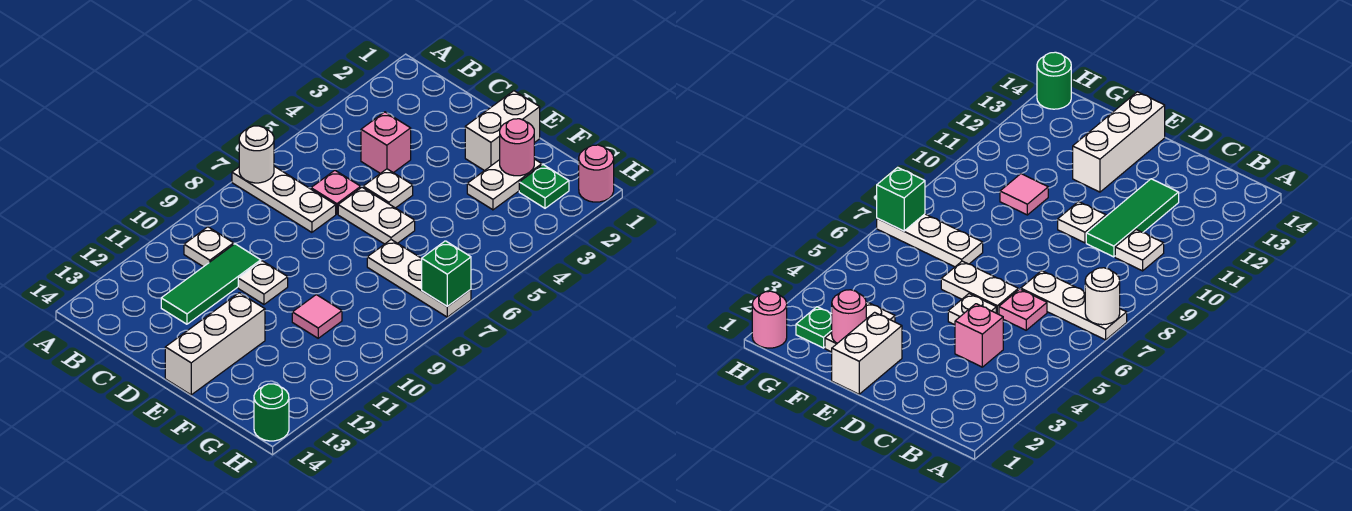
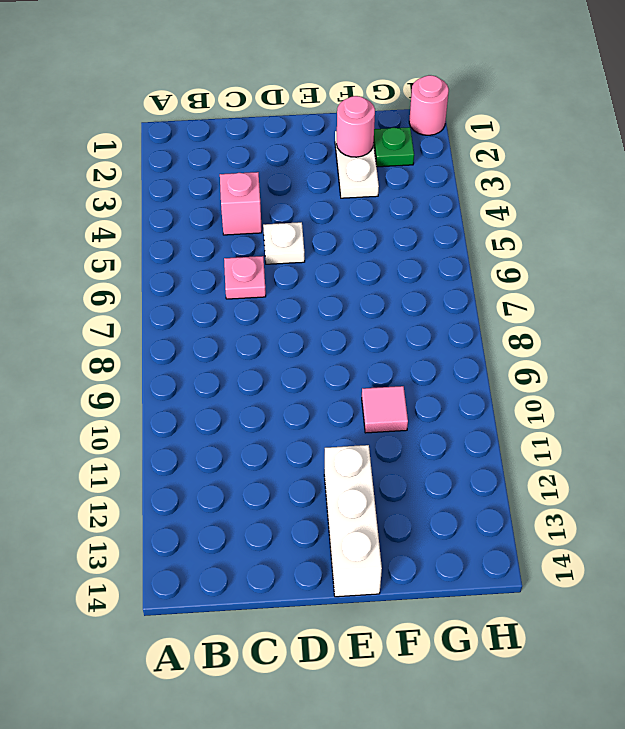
none -> white plate A7:C7 level 1
none -> white plate B10 level 1
none -> green tile C10:C12 level 1

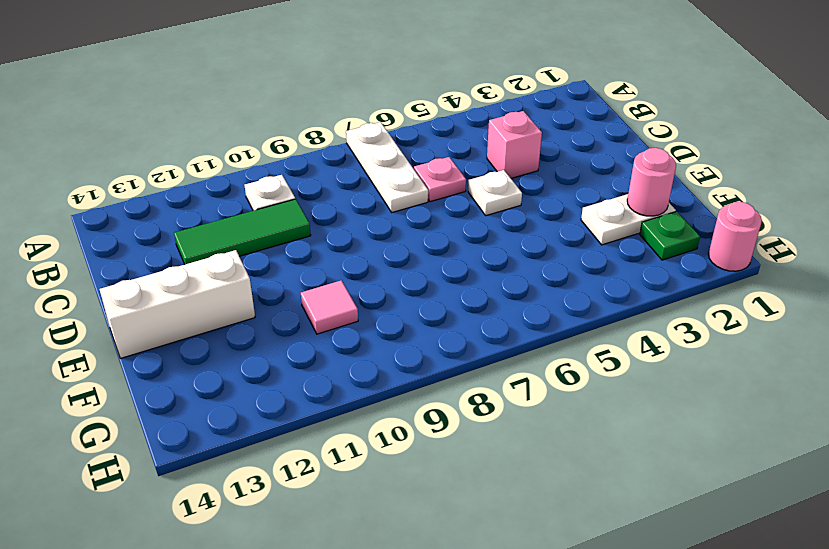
none -> white plate D6:E6 level 1
none -> white plate D10 level 1
none -> white brick E1:E2 level 1

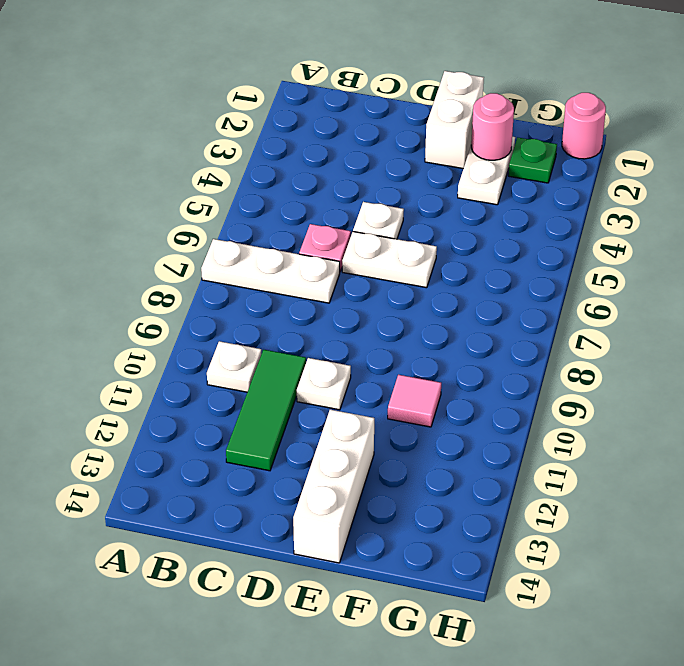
none -> pink brick C4 level 1
none -> white plate F7:H7 level 1
none -> green round brick H14 level 1

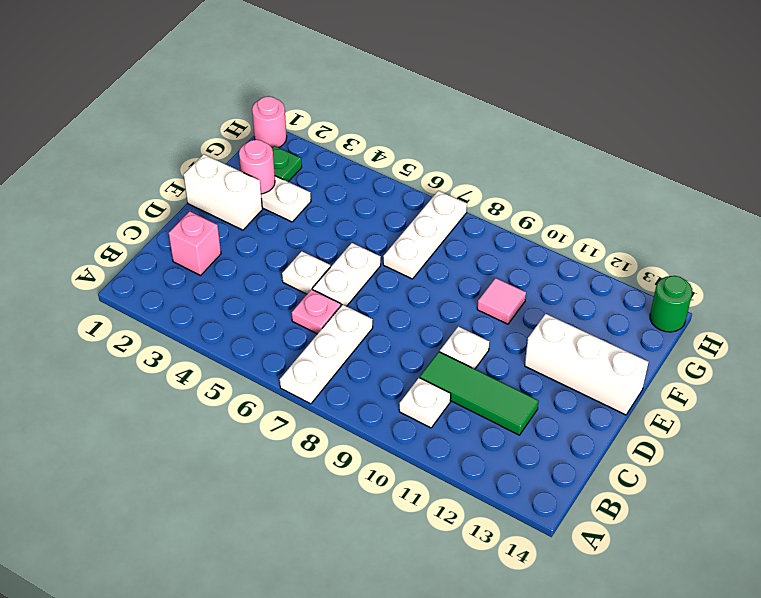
pink brick C2 level 1 -> pink brick C4 level 1
none -> white round brick A7 level 2
none -> green brick H7 level 2

